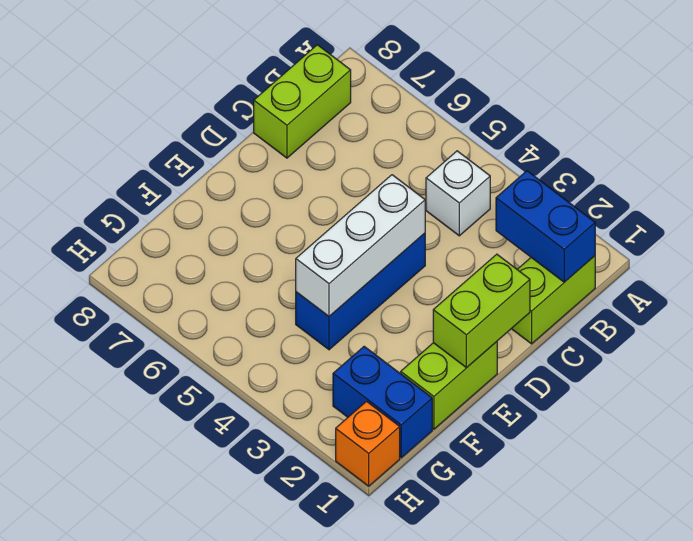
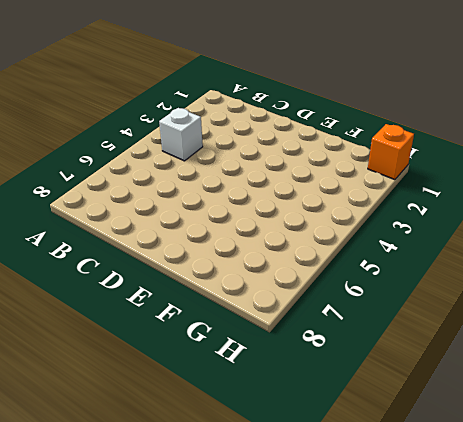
none -> lime brick B1:C1 level 1
none -> lime brick B8:C8 level 1

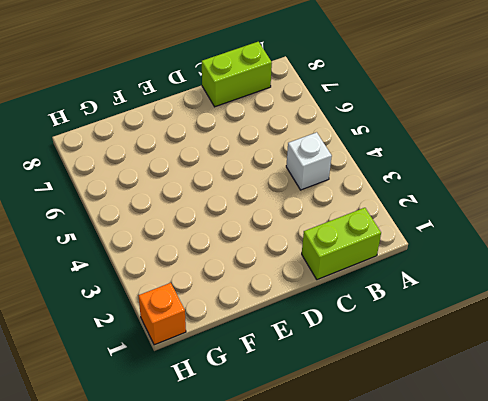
none -> blue brick D4:F4 level 1
none -> lime brick E1:F1 level 1

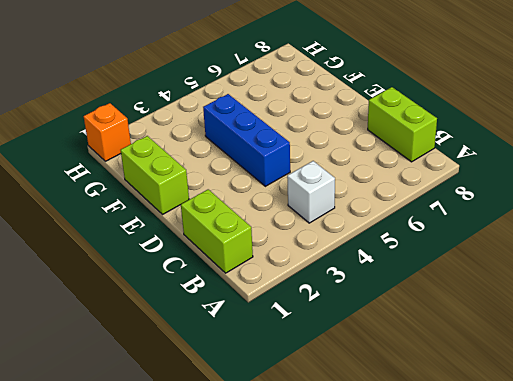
none -> blue brick G1:G2 level 1
none -> blue brick B1:B2 level 2

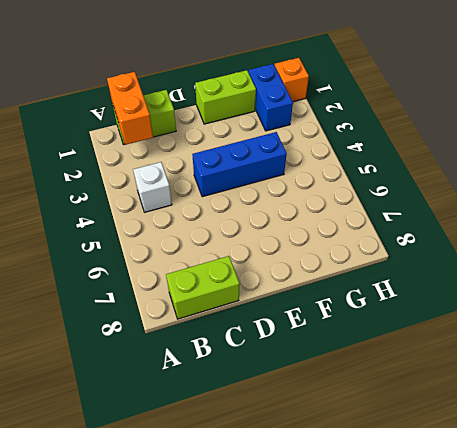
orange brick B1:B2 level 2 -> blue brick B1:B2 level 2
none -> lime brick D1:E1 level 2
none -> white brick D4:F4 level 2

